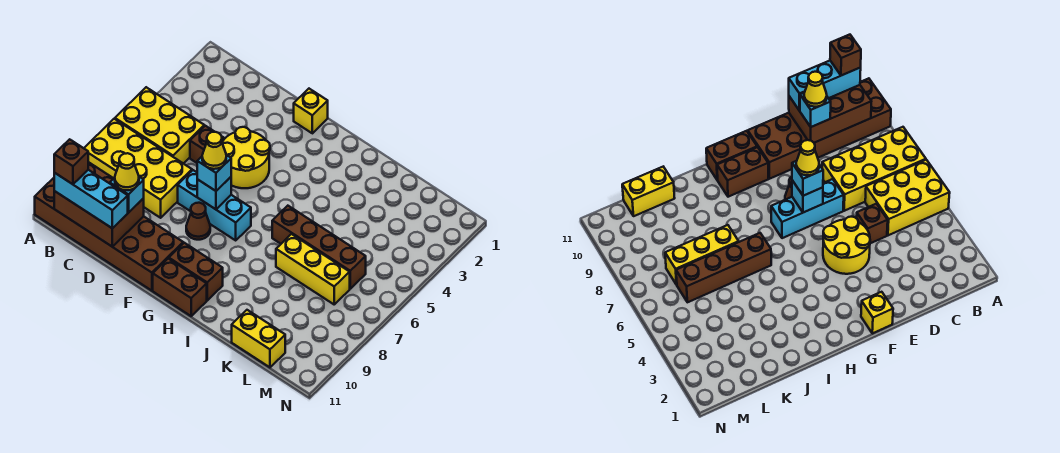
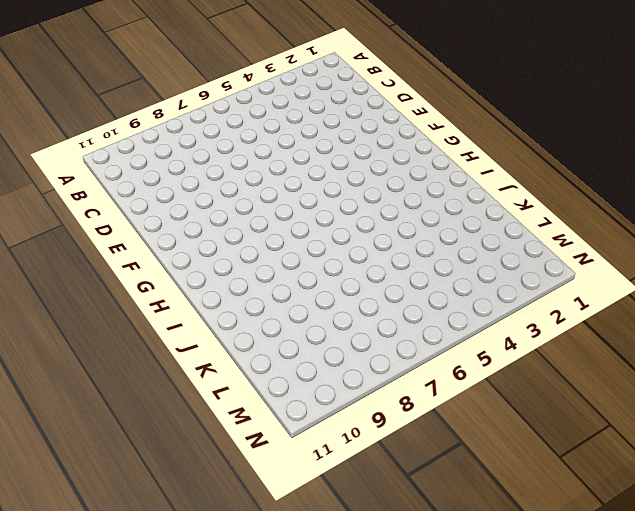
none -> yellow brick A5:C6 level 1
none -> yellow brick A7:D8 level 1
none -> brown brick A10:F11 level 1

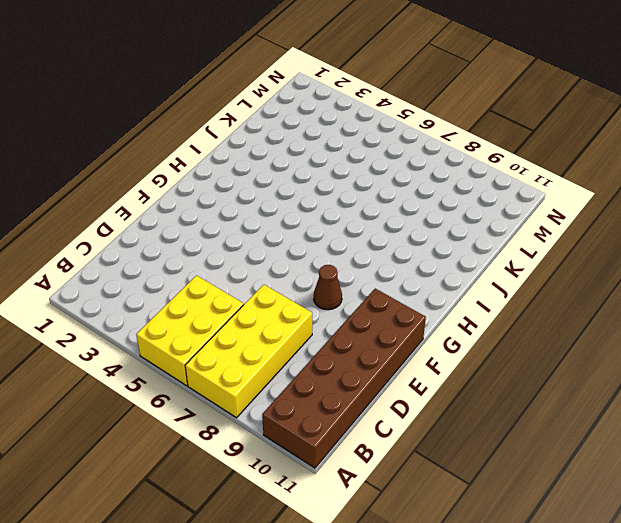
none -> brown brick D5 level 1
none -> yellow round brick E4:F5 level 1
none -> cyan brick E7:G7 level 1

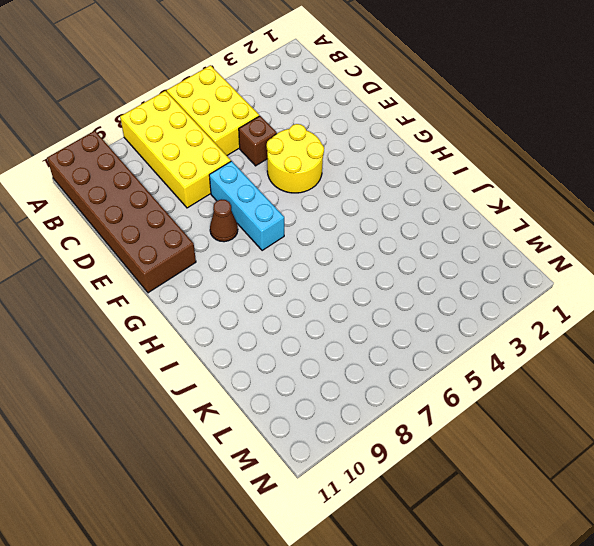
none -> yellow brick F1 level 1
none -> brown brick G10:H10 level 1
none -> brown brick G11:H11 level 1

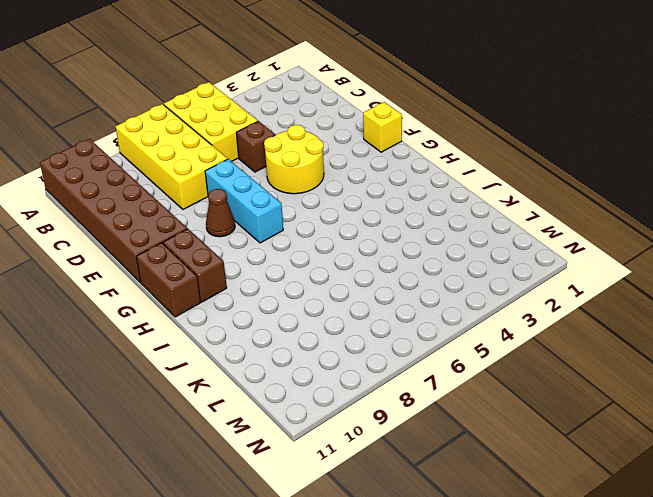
none -> brown brick I6:L6 level 1
none -> yellow brick J7:L7 level 1
none -> yellow brick K11:L11 level 1

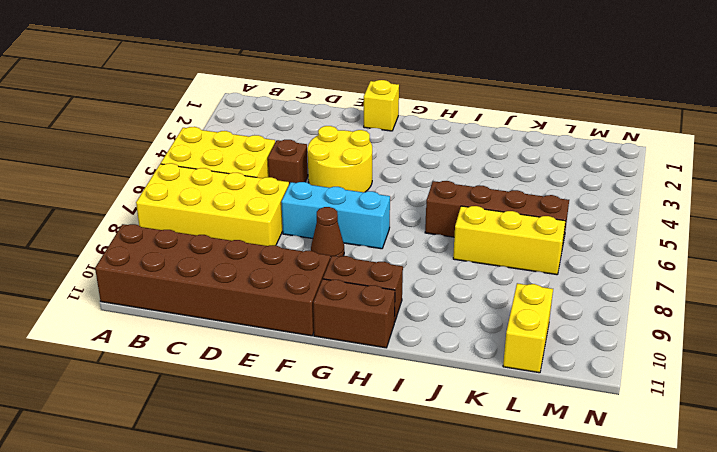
yellow brick L10:L11 level 1 -> yellow brick K11:L11 level 1
none -> brown brick B10:D11 level 2
none -> cyan brick F7 level 2
none -> cyan brick B11:D11 level 3

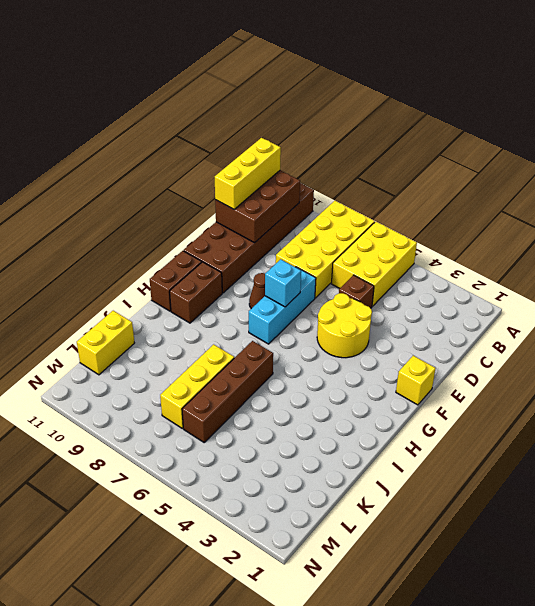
yellow brick B11:D11 level 3 -> cyan brick B11:D11 level 3
none -> cyan brick D10 level 3
none -> cyan brick F7 level 3
none -> brown brick B11 level 4

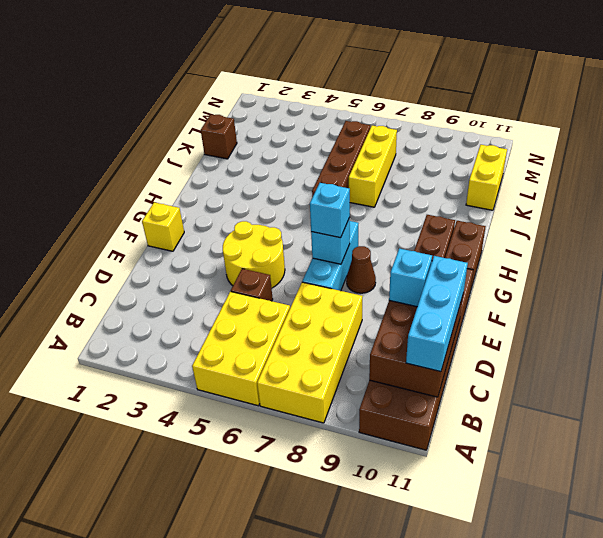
brown brick K1 level 1 -> brown brick B11 level 4
none -> yellow cone D10 level 4
none -> yellow cone F7 level 4

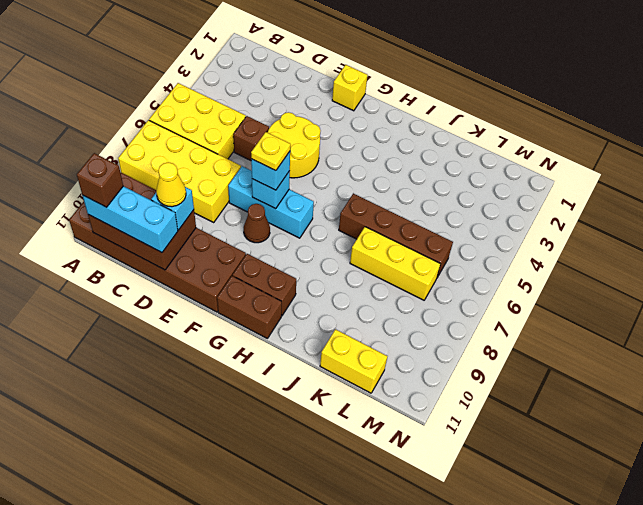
yellow plate F7 level 4 -> yellow cone F7 level 4

